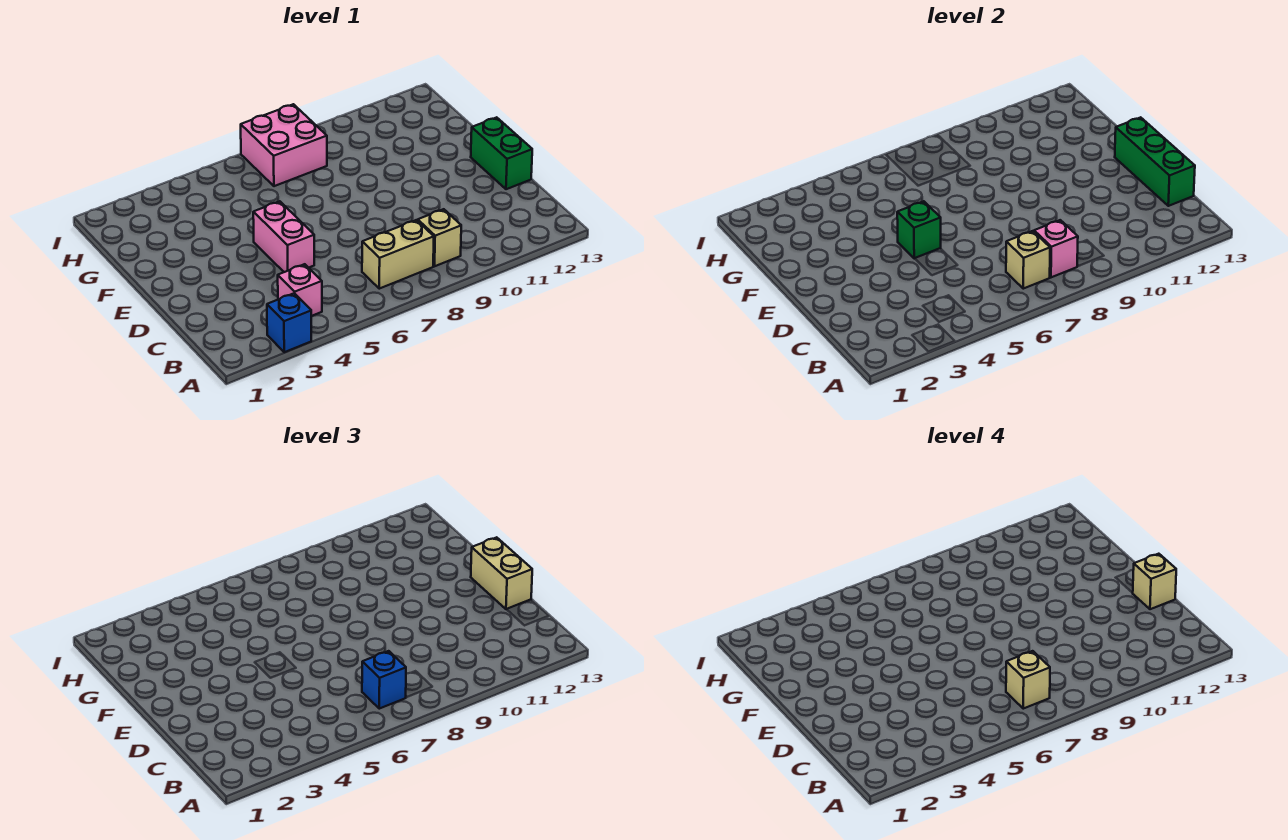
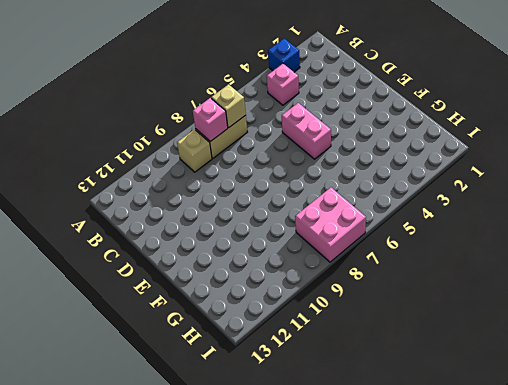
none -> green brick D13:E13 level 1
none -> green brick C13:E13 level 2
none -> green brick E5 level 2

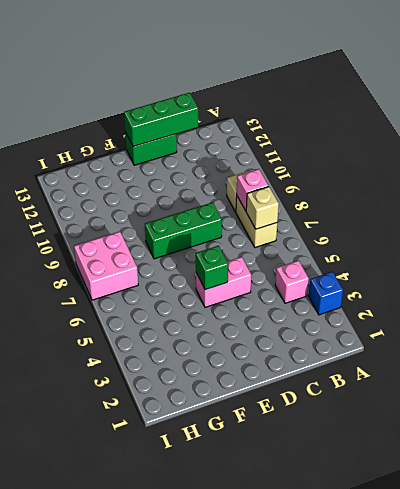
green brick D8:F8 level 1 -> none
none -> blue brick B7 level 3
none -> tan brick D13:E13 level 3
none -> tan brick B7 level 4

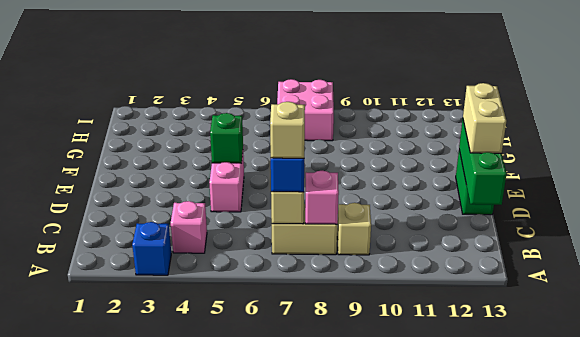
none -> tan brick D13 level 4

